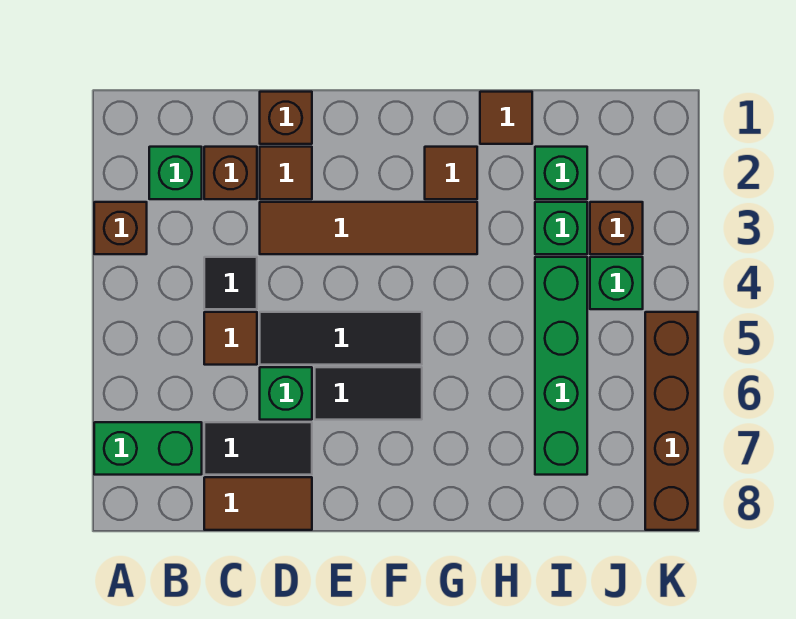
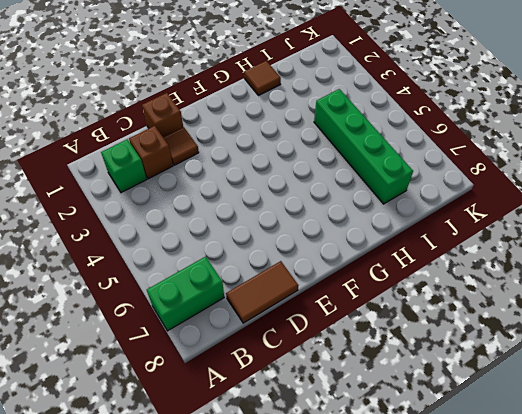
none -> brown brick A3 level 1
none -> black tile C4 level 1
none -> brown tile C5 level 1

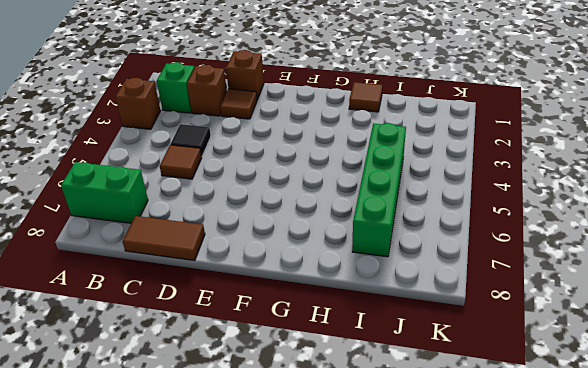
none -> black tile C7:D7 level 1
none -> brown tile D3:G3 level 1
none -> black tile D5:F5 level 1

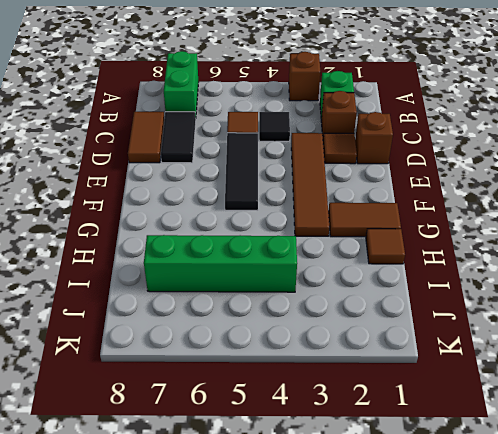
brown tile G1:G2 level 1 -> brown tile G2 level 1
none -> green brick D6 level 1
none -> black tile E6:F6 level 1
none -> green brick I2 level 1

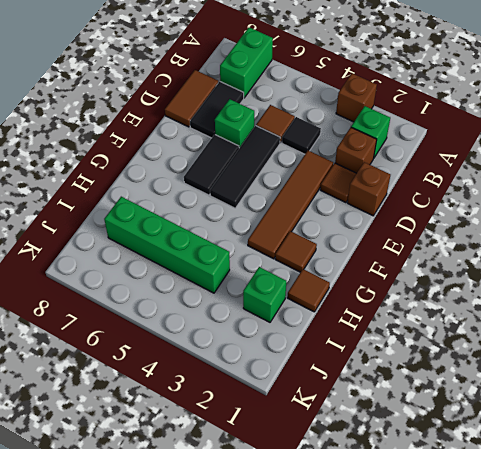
none -> green brick I3 level 1
none -> brown brick J3 level 1
none -> green brick J4 level 1

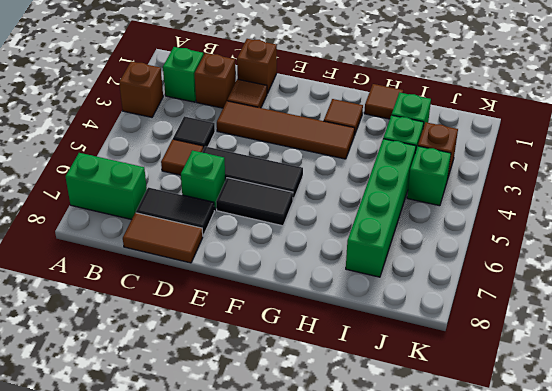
none -> brown brick K5:K8 level 1

